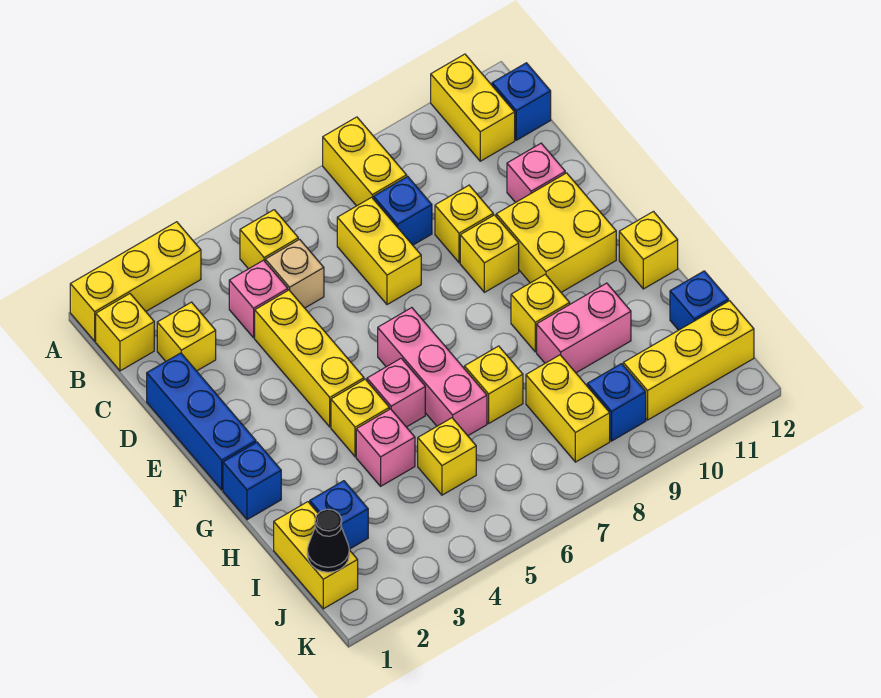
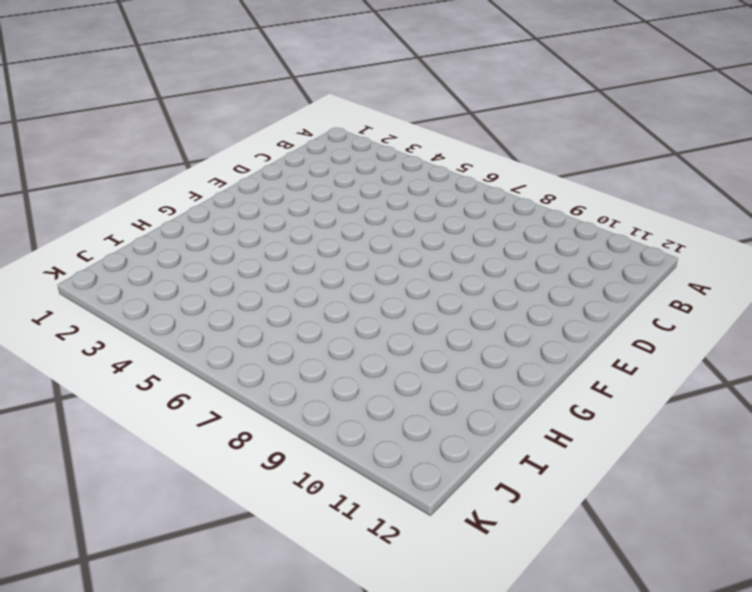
none -> yellow brick A1:A3 level 1
none -> yellow brick A8:B8 level 1
none -> yellow brick A11:B11 level 1
none -> yellow brick B1 level 1

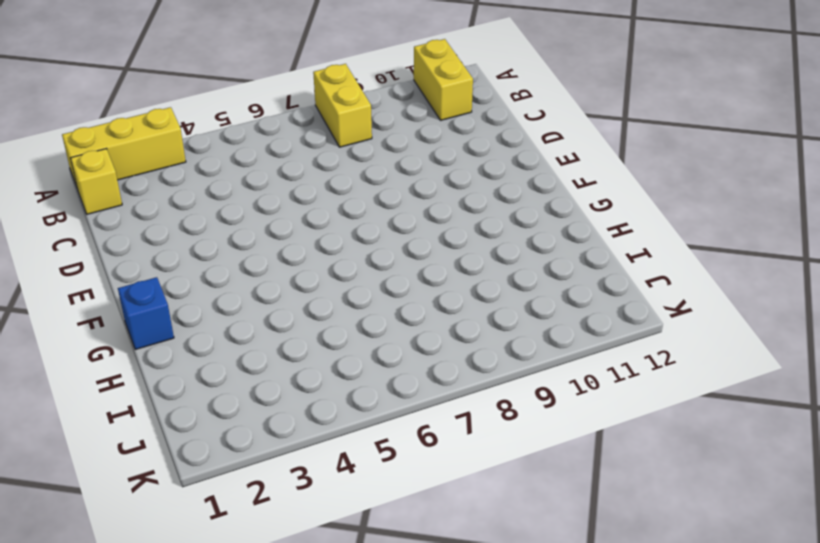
none -> yellow brick B5 level 1
none -> blue brick B12 level 1
none -> yellow brick C2 level 1
none -> pink brick C4 level 1

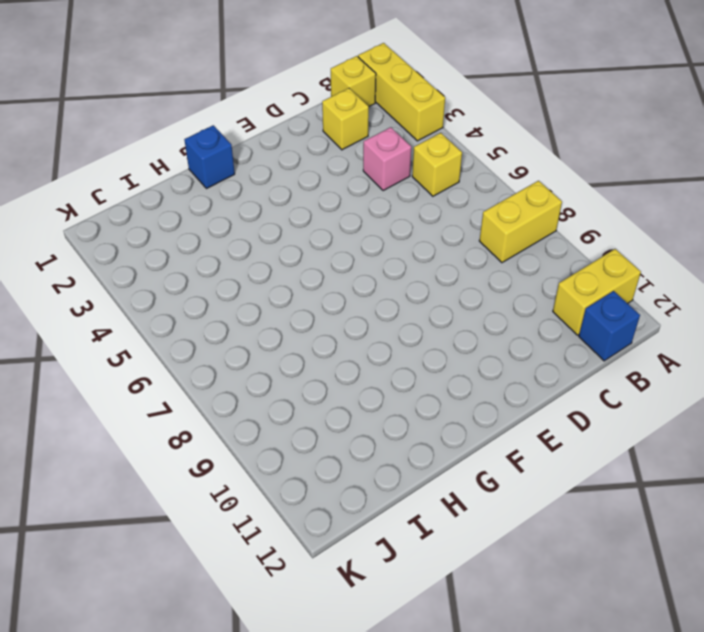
none -> tan brick C5 level 1
none -> yellow brick C7:D7 level 1
none -> blue brick C8 level 1
none -> blue brick D1:F1 level 1

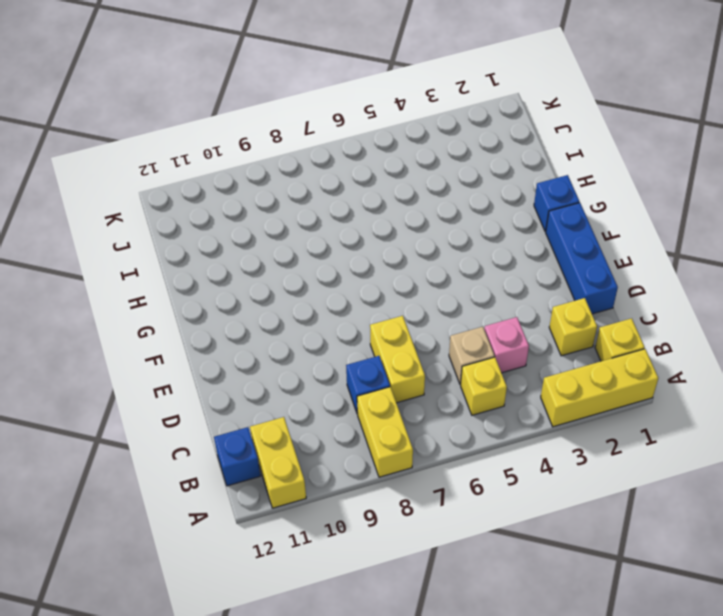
none -> yellow brick D4:F4 level 1
none -> yellow brick D9 level 1
none -> pink brick D11 level 1
none -> yellow brick E9 level 1

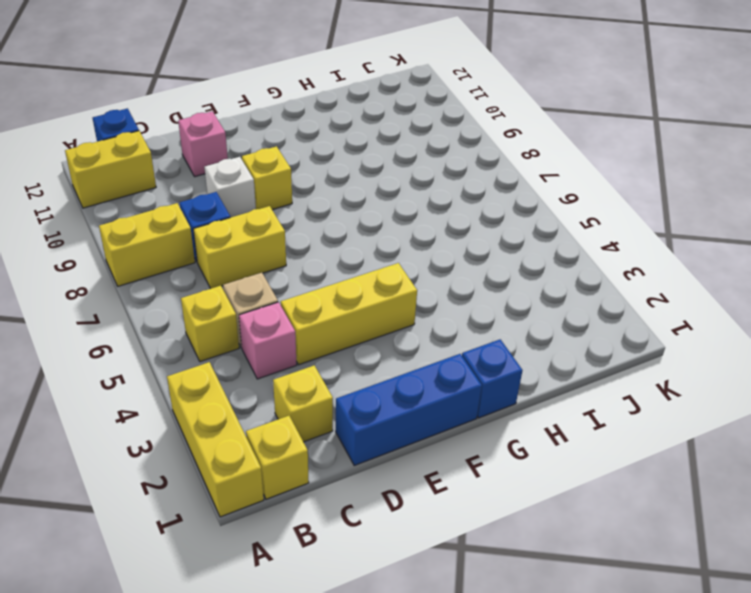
white brick D9 level 1 -> yellow brick D9 level 1
none -> yellow brick E10:F11 level 1
none -> pink brick F6:H6 level 1
none -> yellow brick G4 level 1
none -> pink brick G5 level 1

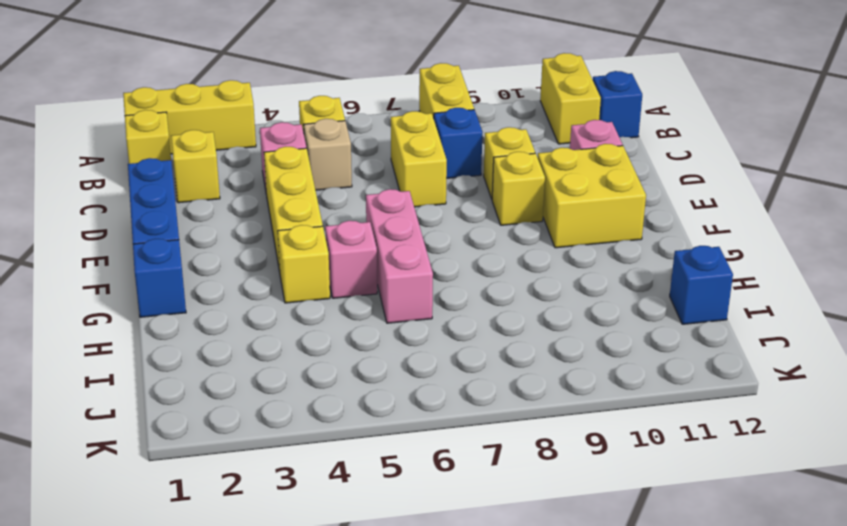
none -> yellow brick G9 level 1
none -> yellow brick G12 level 1
none -> pink brick H4 level 1
none -> yellow brick H7 level 1

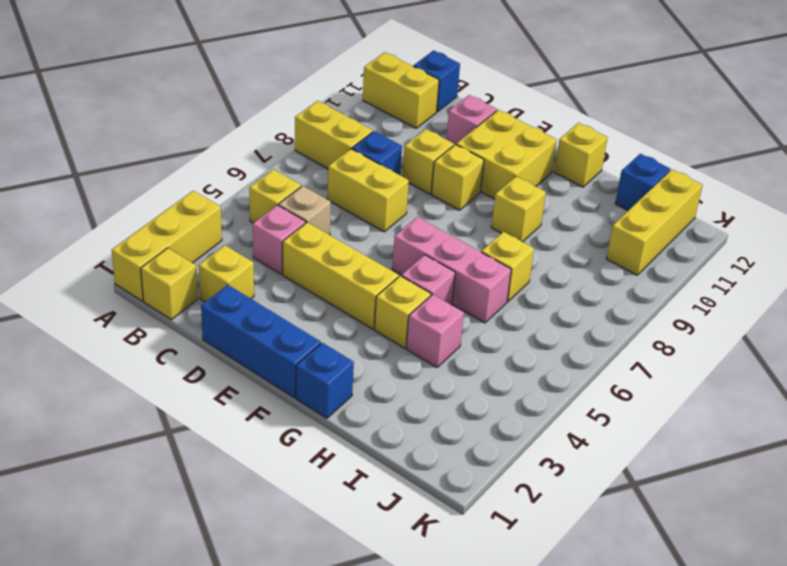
none -> pink brick H9:H10 level 1
none -> yellow brick I1:J1 level 1
none -> blue brick I2 level 1
none -> yellow brick I5 level 1

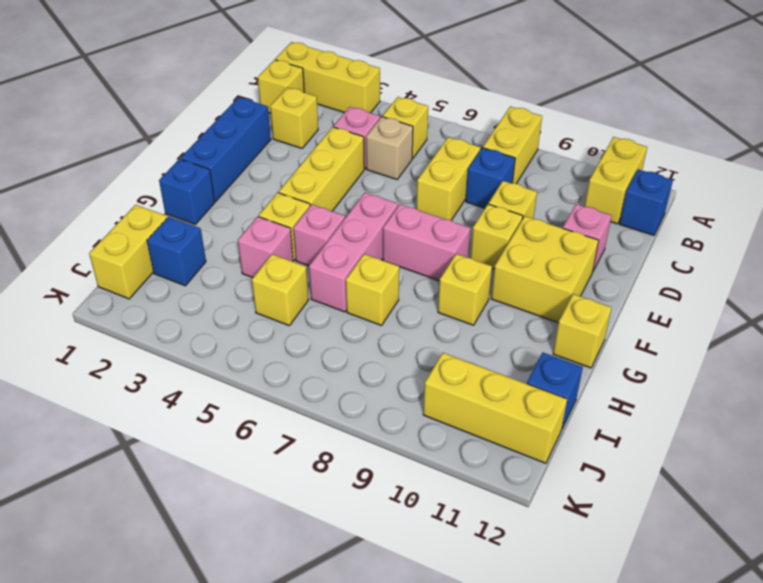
pink brick F7:F8 level 1 -> pink brick H9:H10 level 1
none -> yellow brick I8:J8 level 1
none -> blue brick J9 level 1
none -> black cone J1 level 2

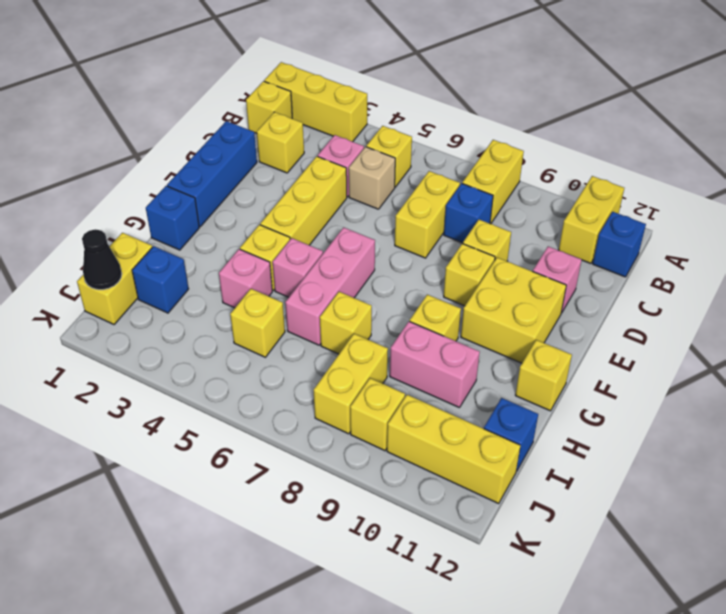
yellow brick J9 level 1 -> blue brick J9 level 1

